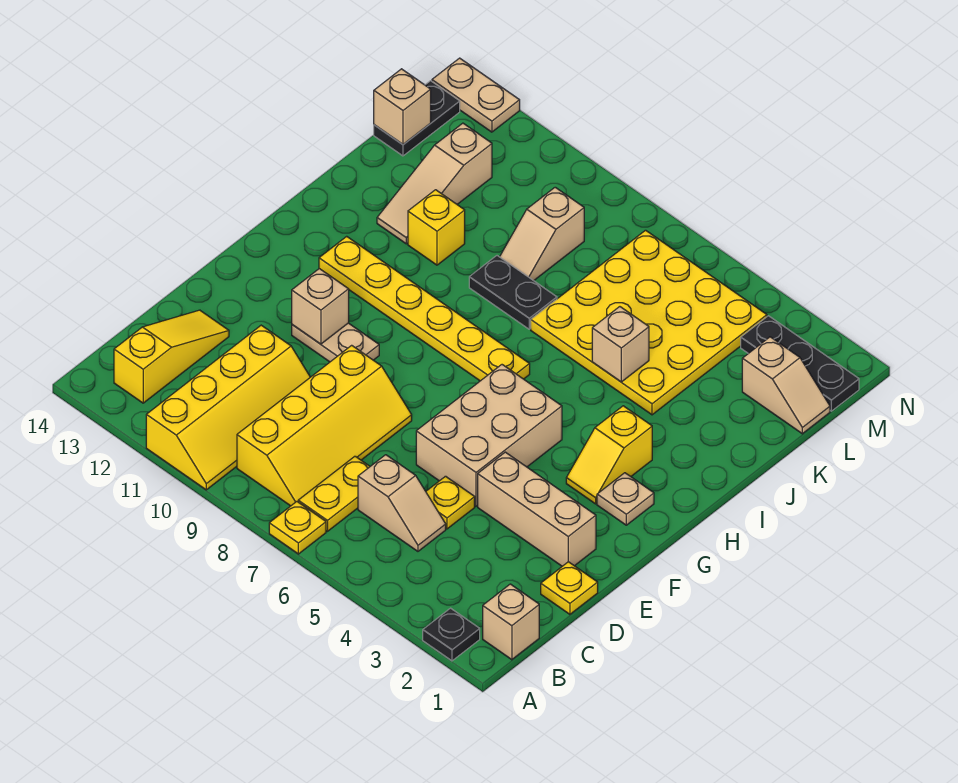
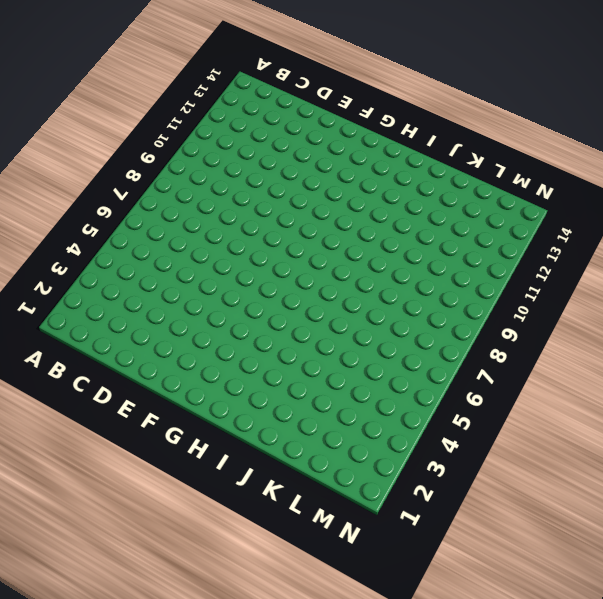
none -> black plate A2 level 1
none -> yellow plate A7 level 1
none -> yellow slope A10:D11 level 1 top 11

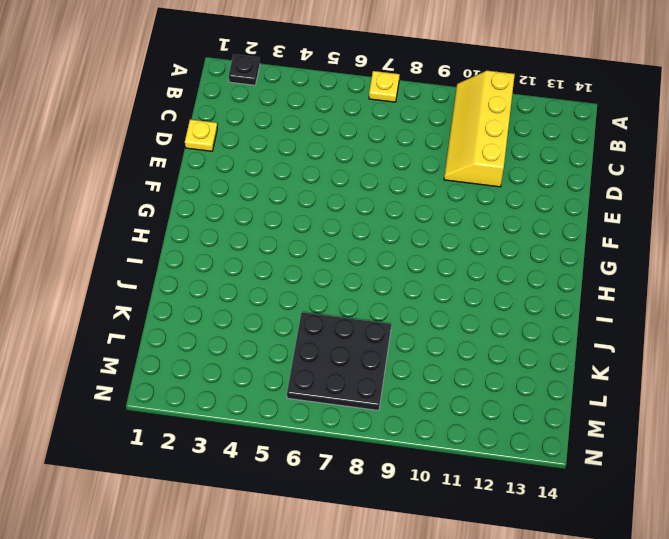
black plate K6:M8 level 1 -> yellow plate J4:M7 level 1
none -> tan brick B1 level 1
none -> yellow plate B7:C7 level 1
none -> yellow slope B8:E9 level 1 top 9

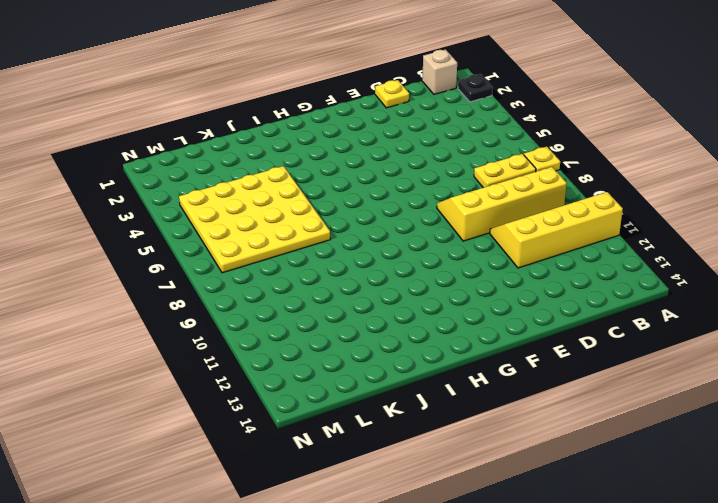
none -> yellow slope B13:D13 level 1 top B
none -> tan slope C5:C6 level 1 top 6
none -> yellow plate D5 level 1

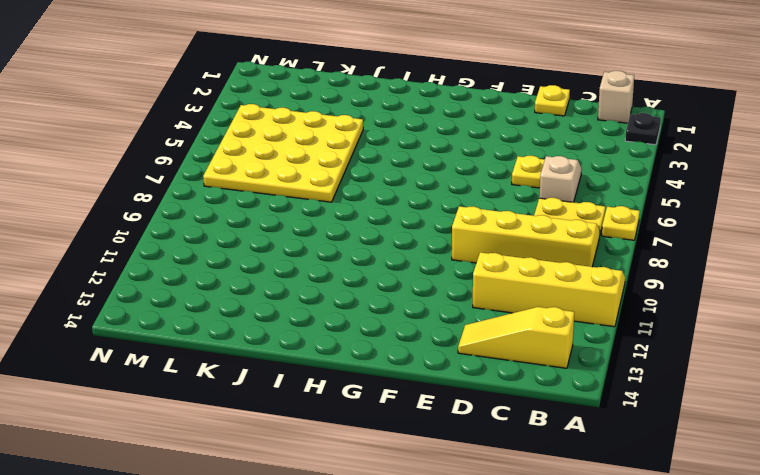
none -> tan brick E2:E4 level 1
none -> tan brick E5:G6 level 1
none -> tan plate F10:F11 level 1

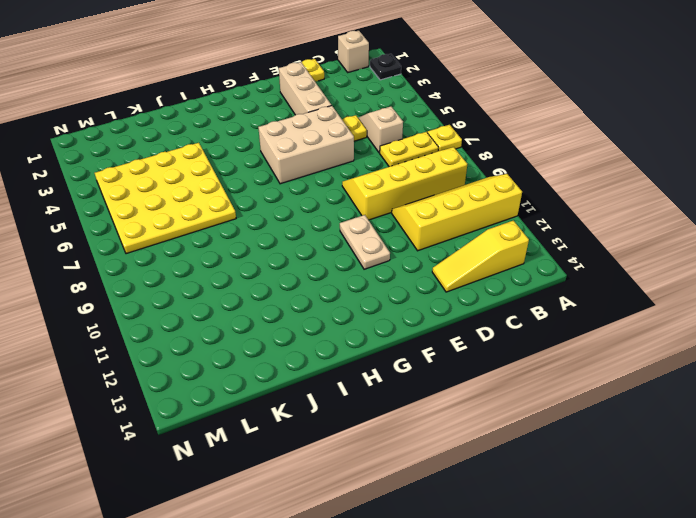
none -> tan plate G2 level 1
none -> yellow slope G3:H3 level 1 top H
none -> yellow plate H7:H12 level 1

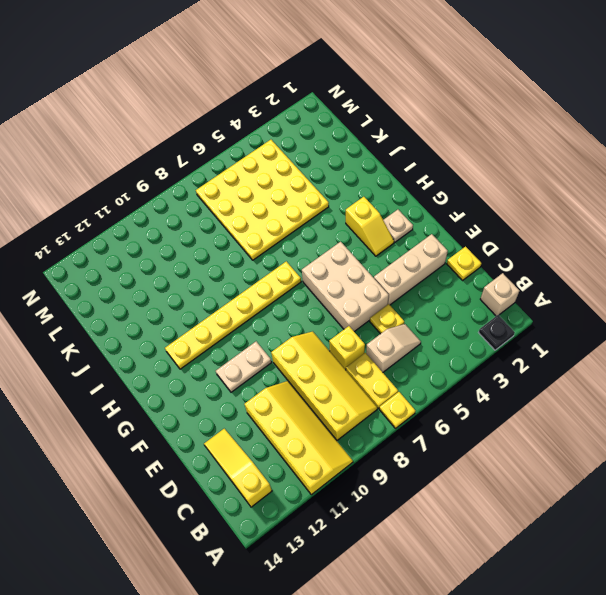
yellow brick D7 level 1 -> yellow brick J11 level 1
none -> black plate J8:J9 level 1
none -> tan slope J12:L12 level 1 top L
none -> tan slope K9:L9 level 1 top L

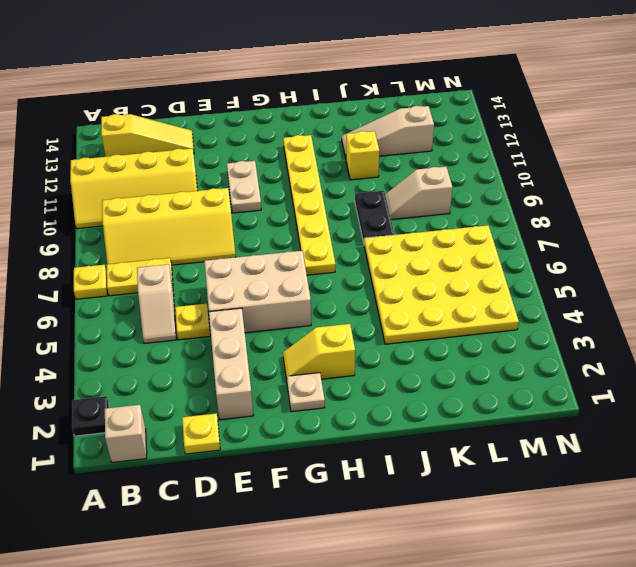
none -> tan slope L1:L2 level 1 top 2
none -> black plate L14:M14 level 1
none -> black plate M1:M3 level 1

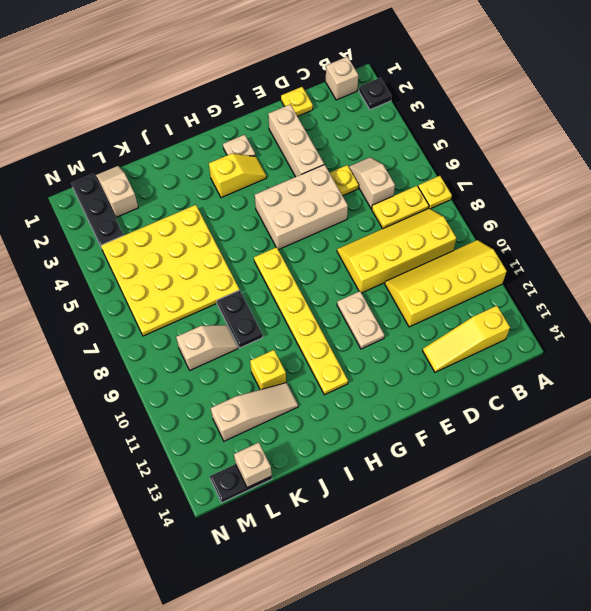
none -> tan plate N13:N14 level 1
none -> tan brick F11 level 2
none -> tan brick J5 level 2

